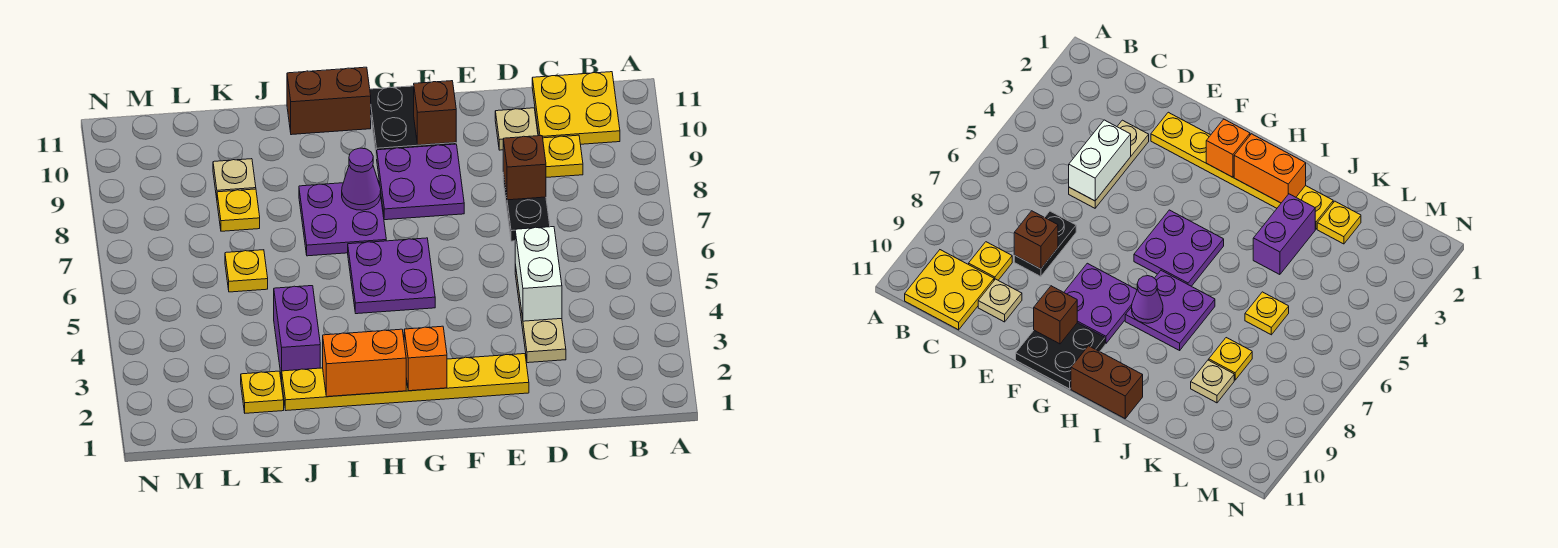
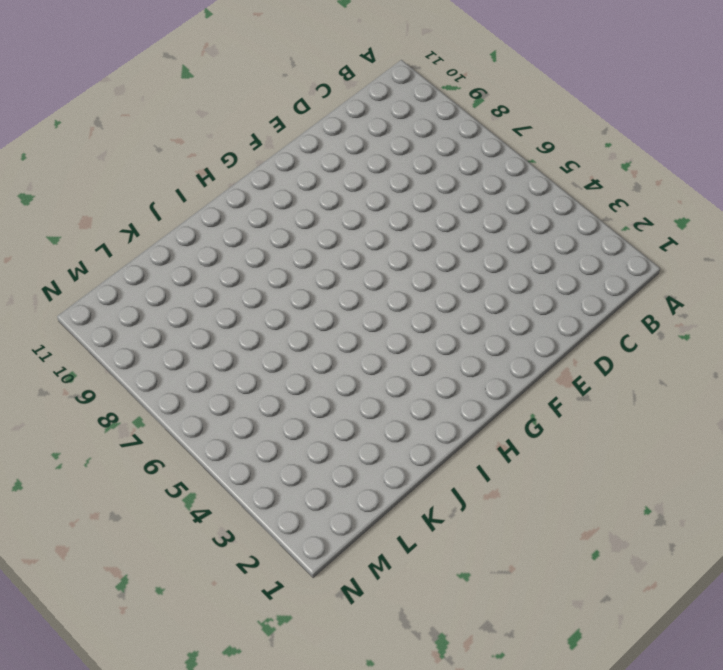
none -> yellow plate B10:C11 level 1
none -> yellow plate C9 level 1
none -> tan plate D3:D5 level 1

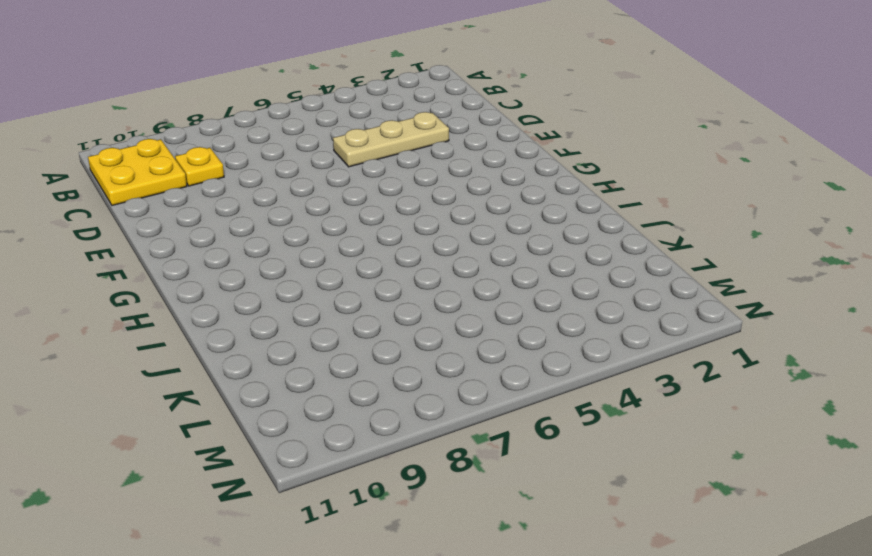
none -> black plate D7:D8 level 1
none -> tan plate D10 level 1
none -> yellow plate E2:J2 level 1

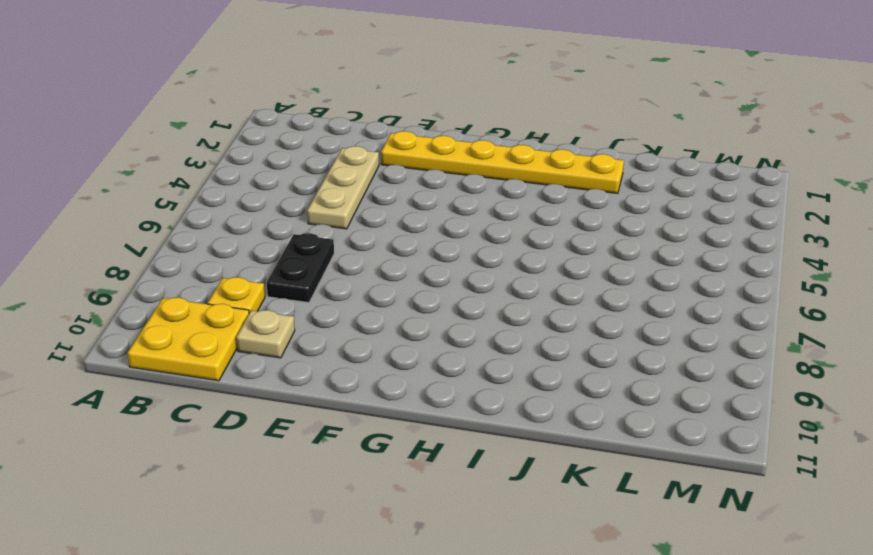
none -> purple plate F8:G9 level 1
none -> black plate F10:G11 level 1
none -> purple plate G5:H6 level 1

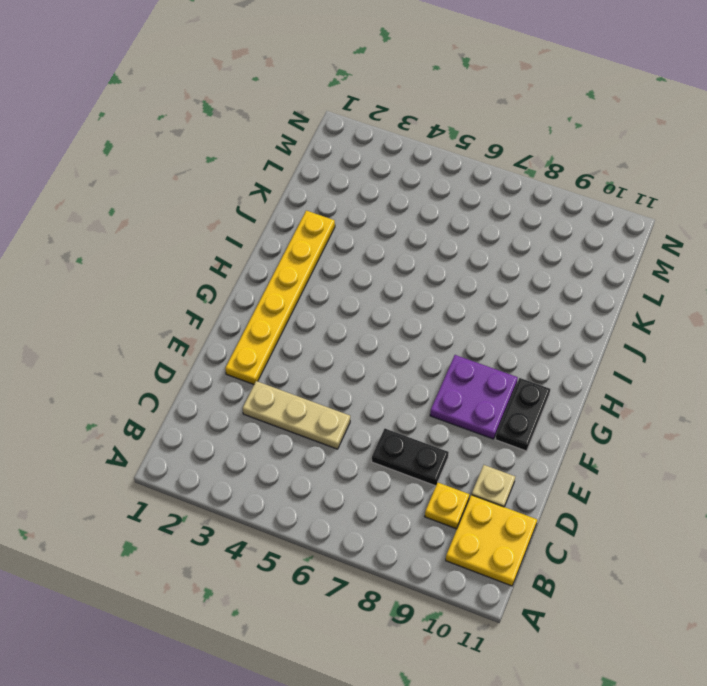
black plate F10:G10 level 1 -> black plate F10:G11 level 1
none -> purple plate G5:H6 level 1
none -> purple plate H7:I8 level 1
none -> brown brick H11:I11 level 1

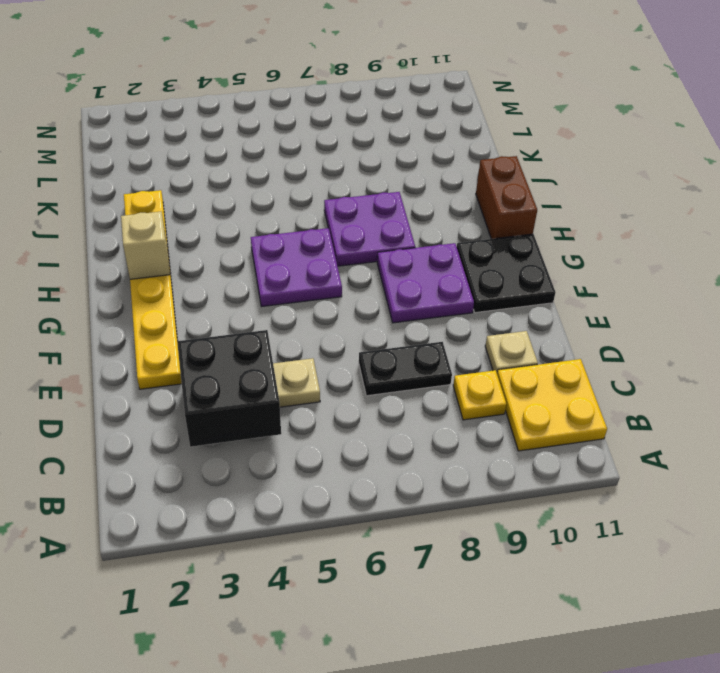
black brick C3:D4 level 2 -> white brick D4:D5 level 2
tan brick H2 level 2 -> orange brick H2:I2 level 2
none -> purple brick J3:J4 level 1
none -> yellow plate K2 level 1
none -> yellow plate K6 level 1

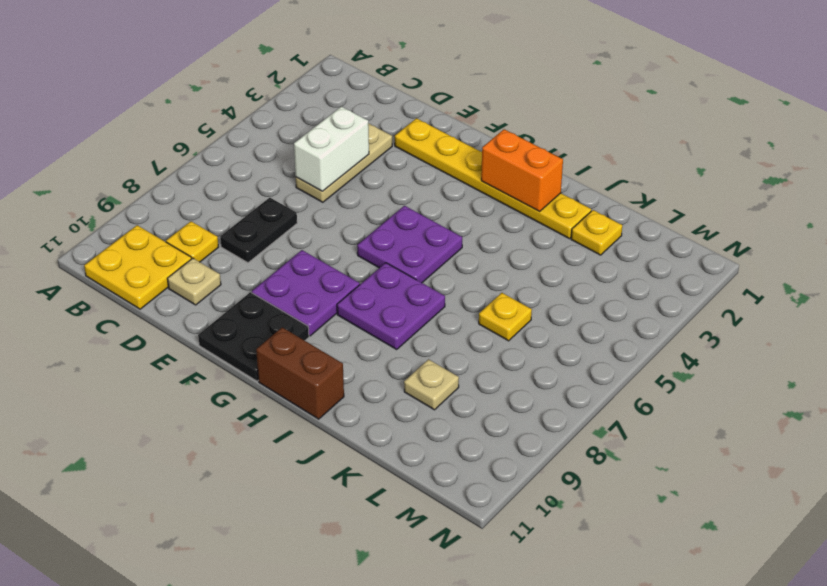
none -> purple brick J3:J4 level 1
none -> yellow plate K8 level 1
none -> brown brick D8 level 2

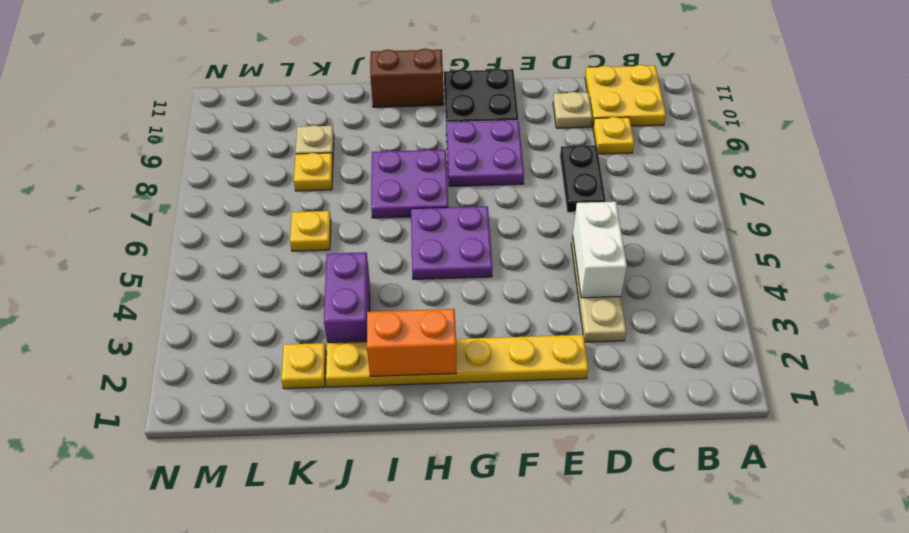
none -> brown brick D8 level 2
none -> brown brick F10 level 2
none -> orange brick G2 level 2

